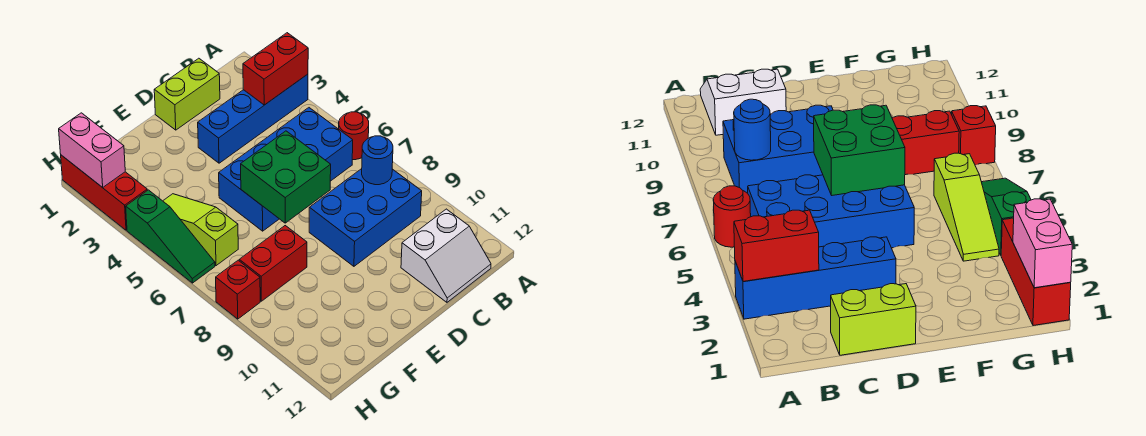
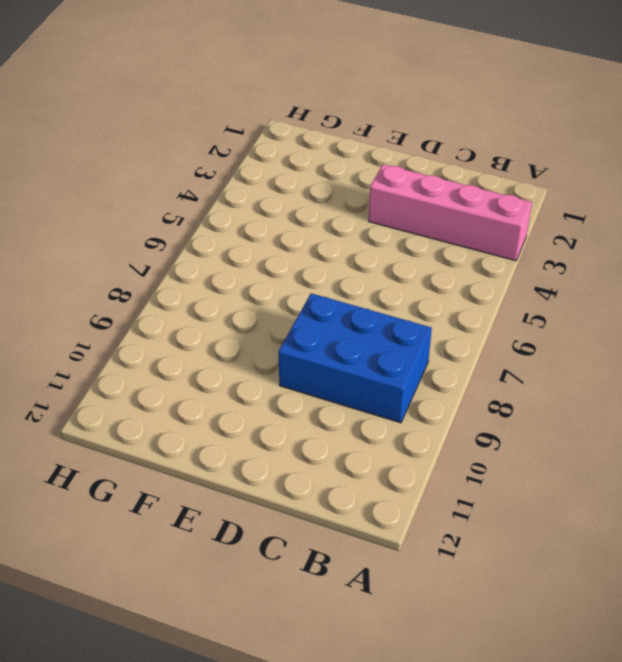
pink brick A3:D3 level 1 -> blue brick A3:D3 level 1
none -> red round brick A6 level 1
none -> blue brick B5:E6 level 1
none -> white slope B11:C12 level 1 top 11

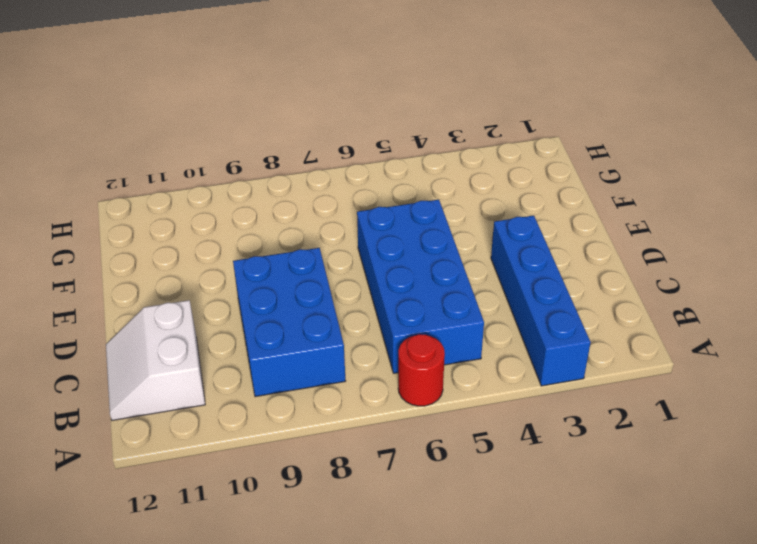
none -> lime brick C1:D1 level 1
none -> red brick F8:G8 level 1
none -> lime slope G4:G6 level 1 top 6

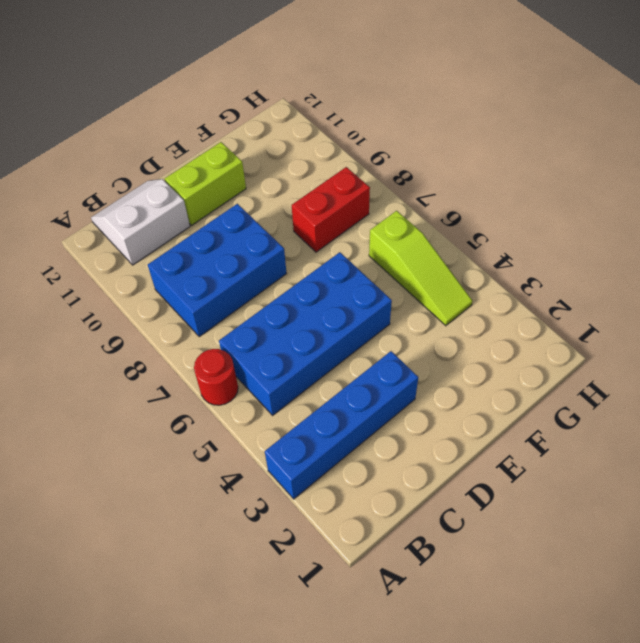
lime brick D11:E11 level 1 -> lime brick C1:D1 level 1
none -> red brick H1:H3 level 1
none -> green slope H4:H6 level 1 top 4
none -> red brick H8 level 1

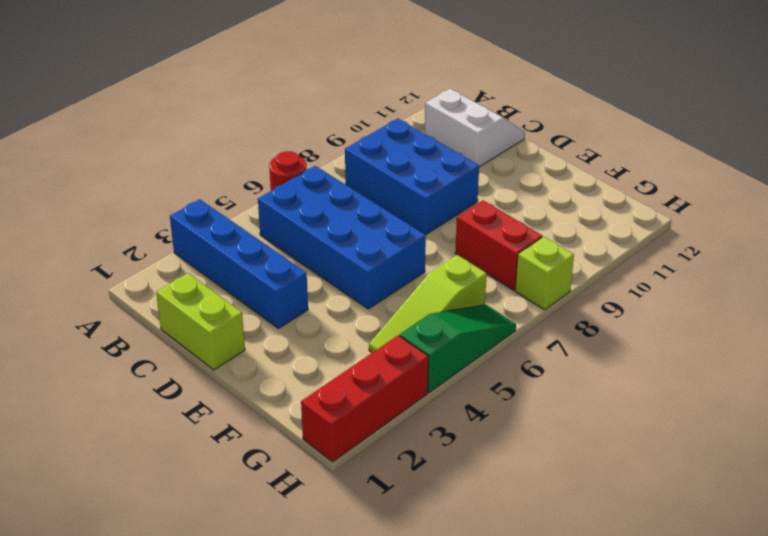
lime brick H8 level 1 -> red brick H8 level 1
none -> red brick A3:B3 level 2
none -> blue round brick B8 level 2
none -> green brick D6:E7 level 2

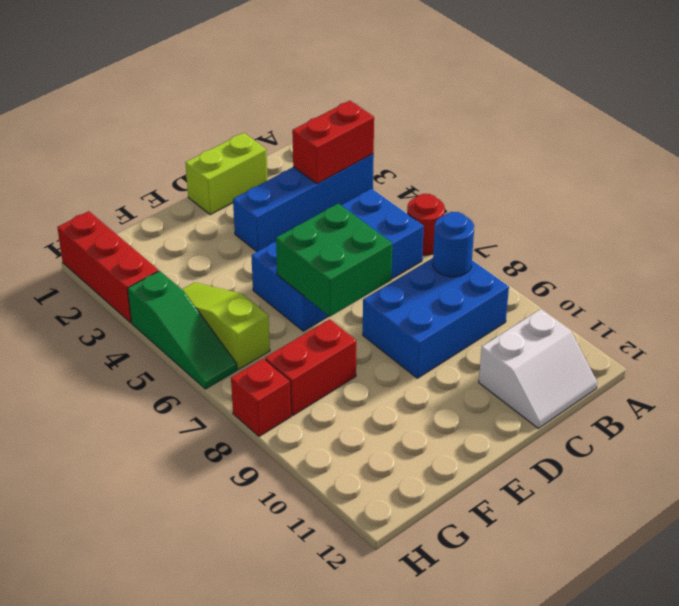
none -> pink brick H1:H2 level 2

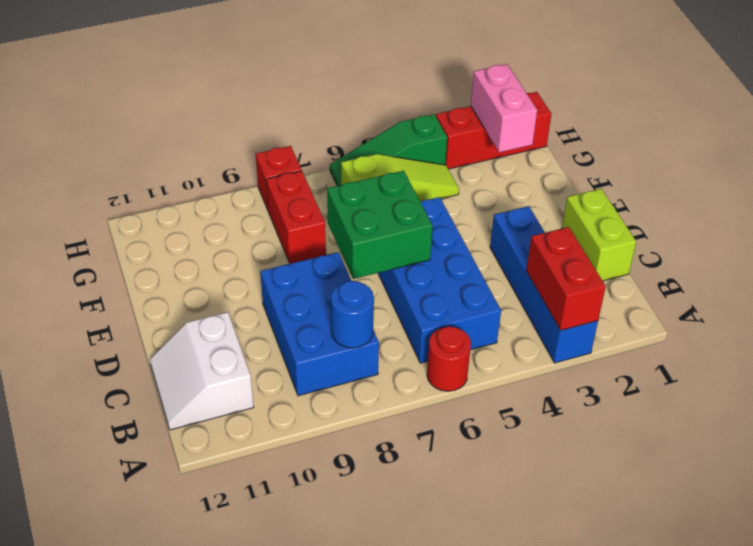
pink brick G2:H2 level 2 -> pink brick H1:H2 level 2

